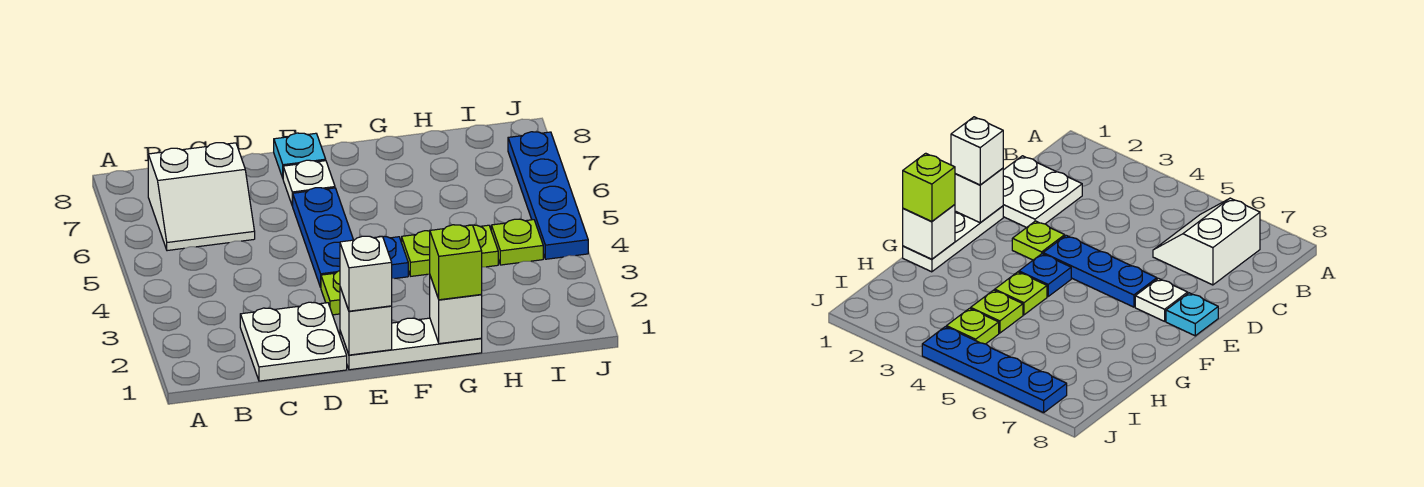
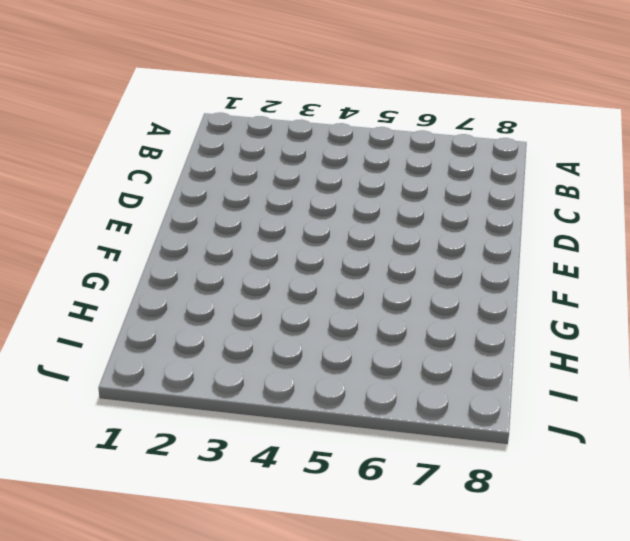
none -> white slope B6:C7 level 1 top 7
none -> white plate C1:D2 level 1
none -> white plate E1:G1 level 1

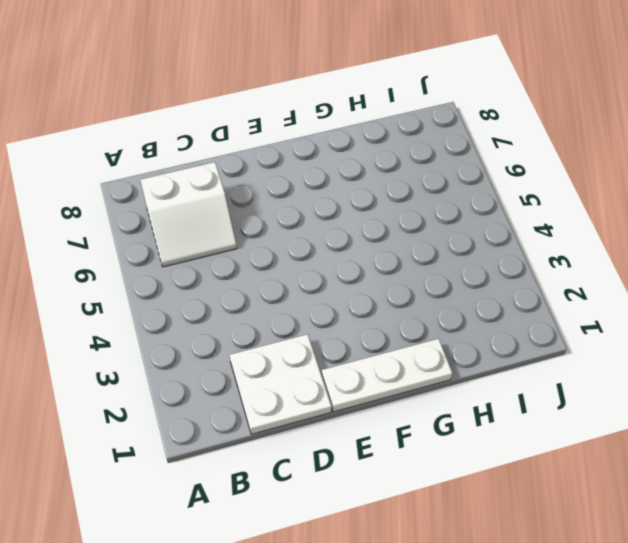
none -> lime plate E3 level 1
none -> blue plate E4:E6 level 1
none -> white plate E7 level 1

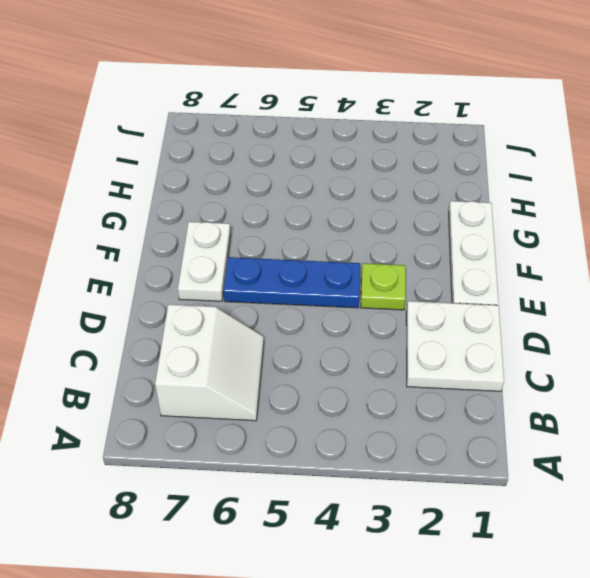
white plate E7:F7 level 1 -> white plate E7 level 1
none -> cyan plate E8 level 1
none -> blue plate F4 level 1
none -> lime plate G4 level 1

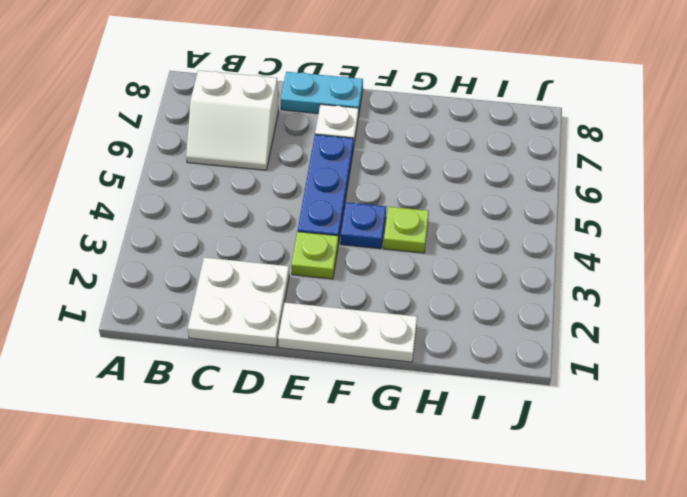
cyan plate D8:E8 level 1 -> cyan plate E8 level 1
none -> lime plate H4 level 1
none -> lime plate I4 level 1
none -> blue plate J4:J7 level 1

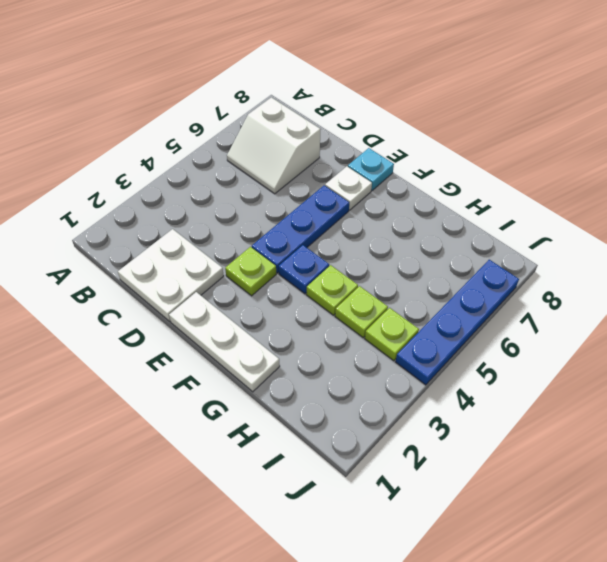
none -> white brick E1 level 2
none -> white brick G1 level 2
none -> white brick E1 level 3

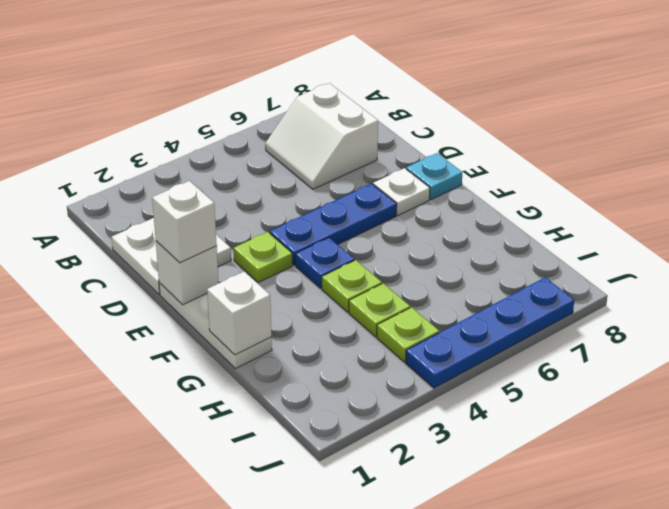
none -> lime brick G1 level 3

